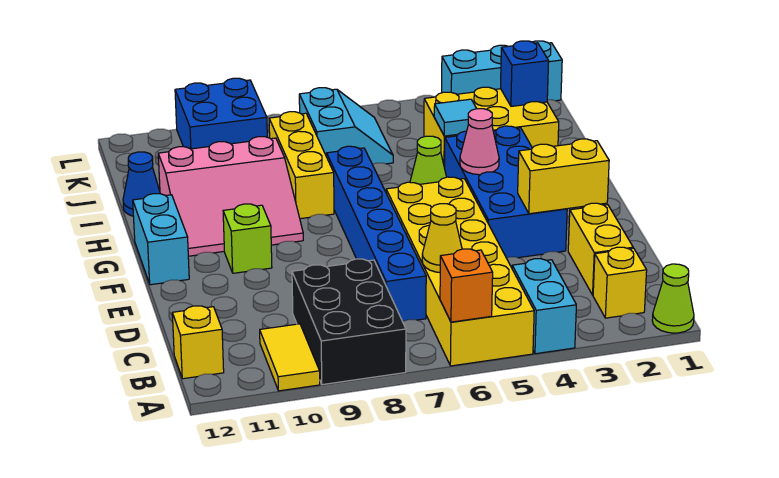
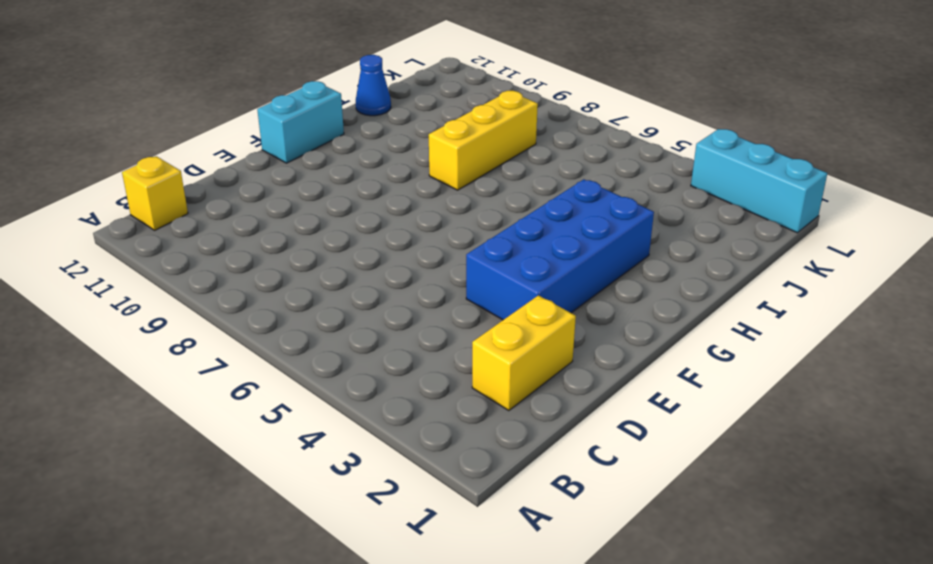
none -> lime cone A1 level 1
none -> cyan brick A4:B4 level 1
none -> yellow brick A5:F6 level 1

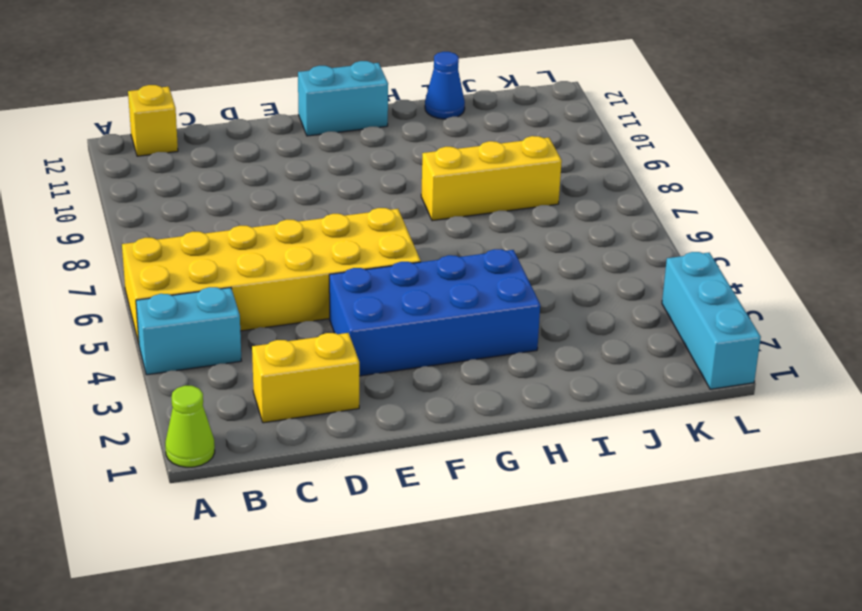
none -> black brick A8:C9 level 1
none -> yellow tile A10:B10 level 1
none -> yellow brick B2 level 1

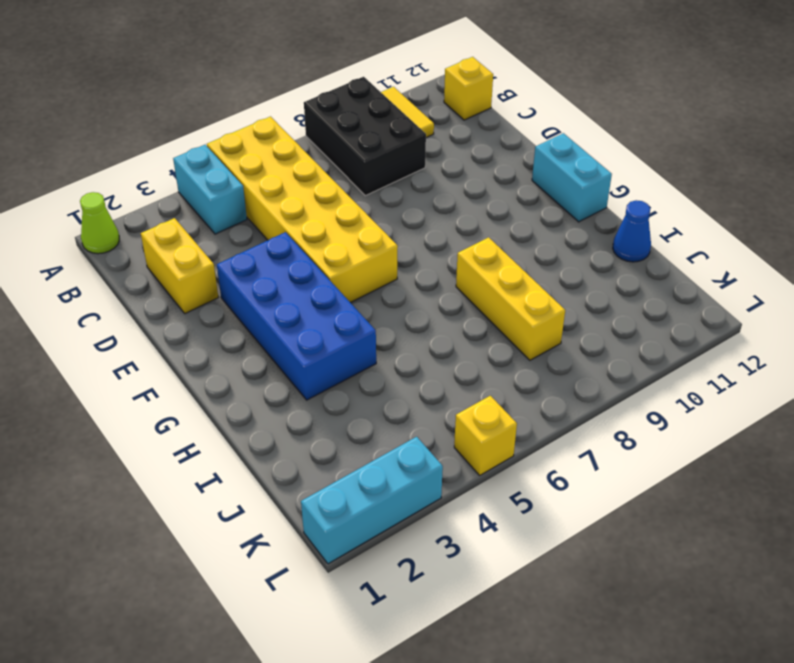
yellow brick L5 level 1 -> yellow brick B2 level 1
none -> blue brick C7:H7 level 1
none -> lime brick F10 level 1
none -> pink slope G9:I11 level 1 top I

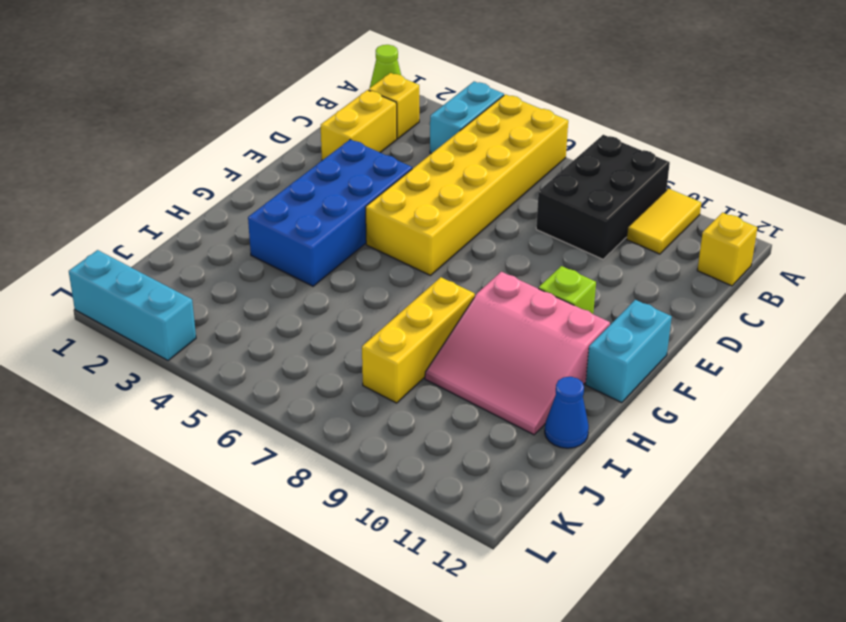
pink slope G9:I11 level 1 top G -> pink slope G9:I11 level 1 top I
none -> blue brick C7:H7 level 1
none -> lime cone H5 level 1
none -> yellow brick I2:J4 level 1

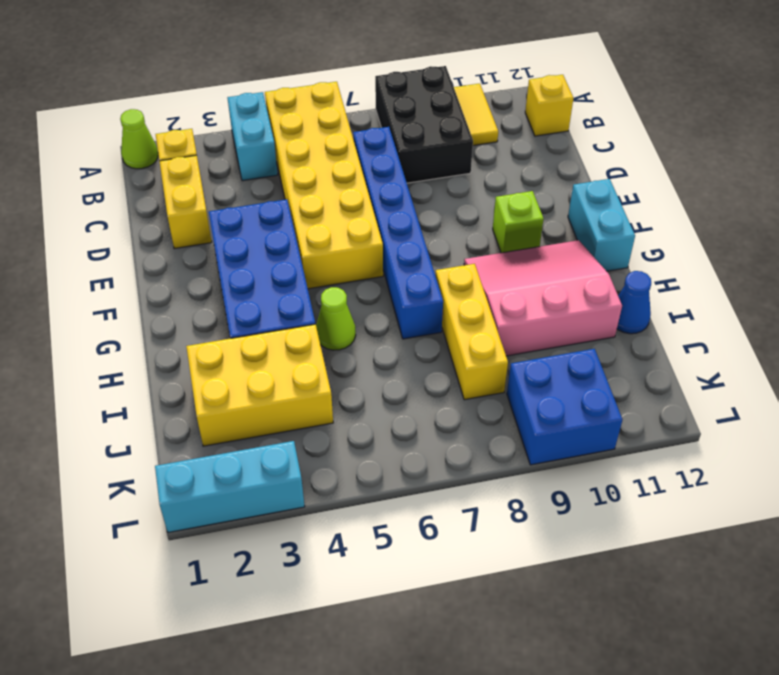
none -> cyan slope J6:K7 level 1 top 7
none -> orange brick A6 level 2
none -> yellow cone C6 level 2

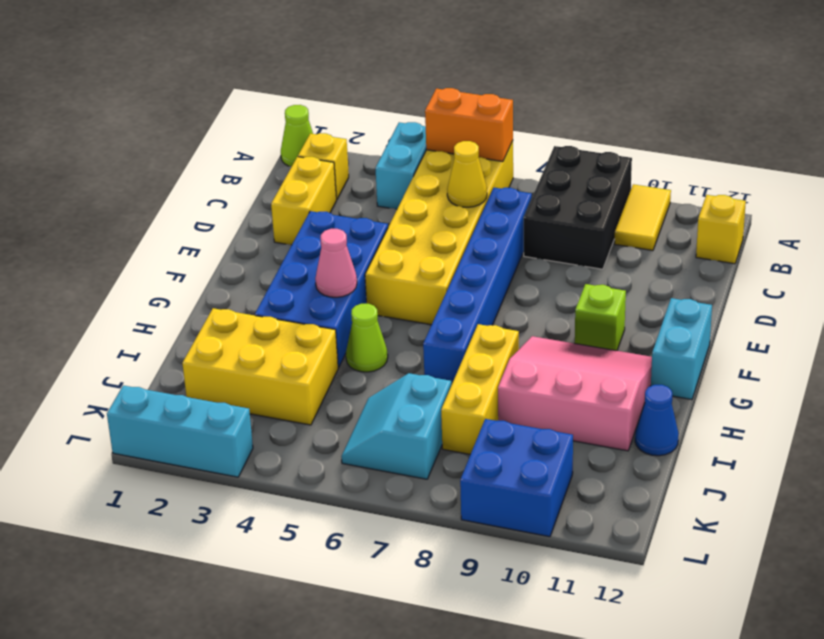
orange brick A5:A6 level 2 -> orange brick A6 level 2
none -> yellow brick E2:E3 level 2
none -> cyan tile I4 level 2
none -> blue brick J2 level 2

